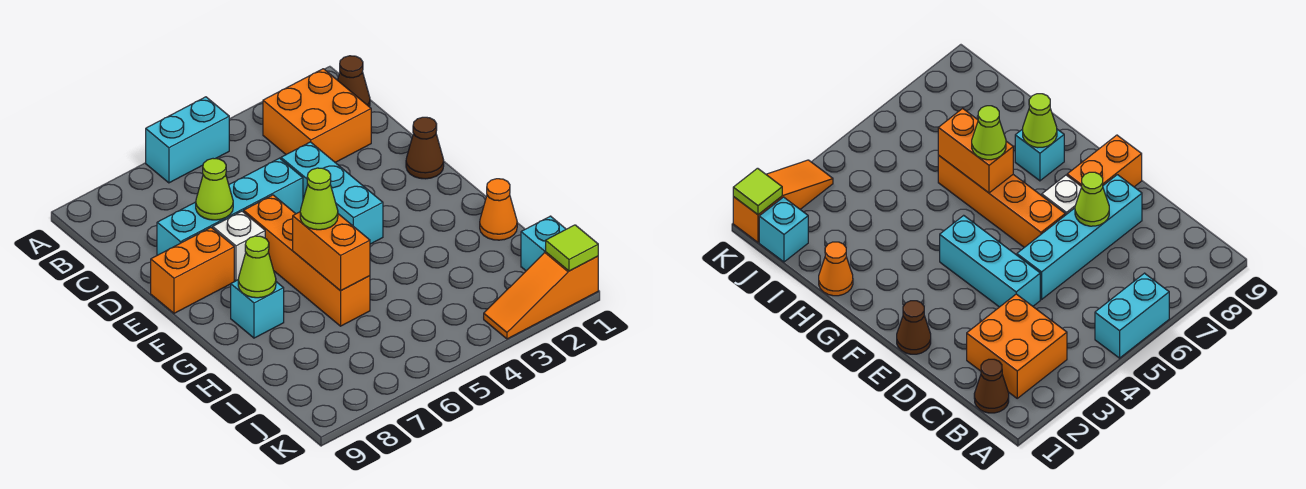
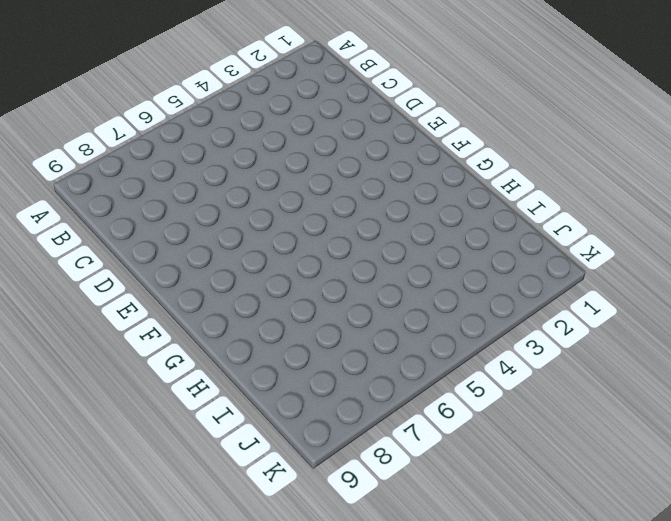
none -> cyan brick A5:A6 level 1
none -> brown cone B1 level 1
none -> orange brick B2:C3 level 1

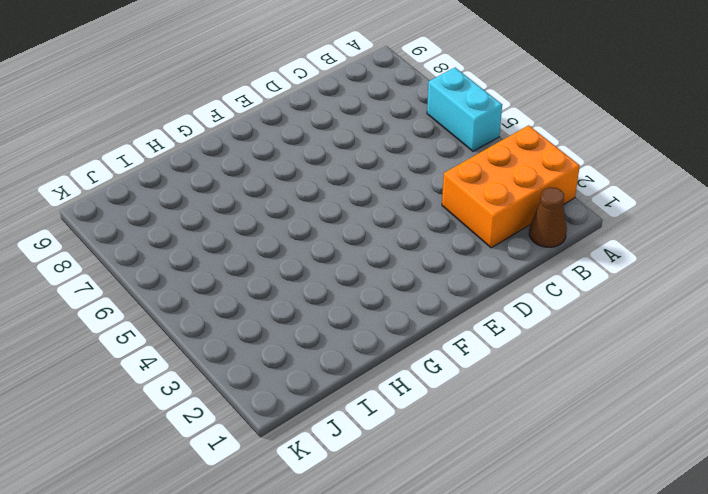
orange brick A2:C3 level 1 -> orange brick B2:C3 level 1
none -> cyan brick D4:F4 level 1
none -> cyan brick D5:D8 level 1
none -> brown cone E1 level 1

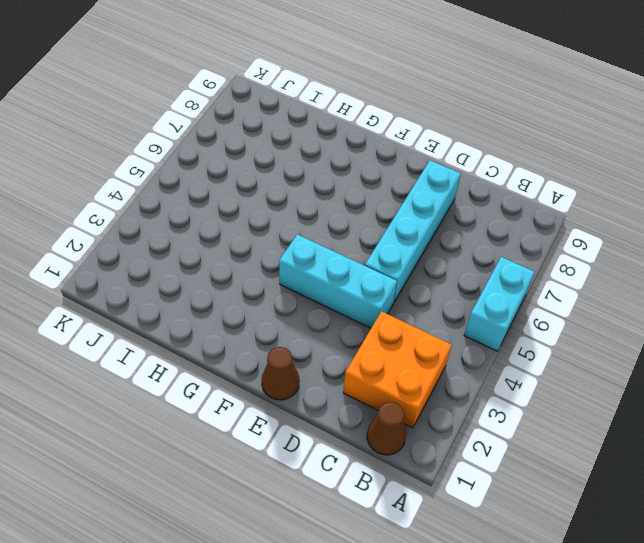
none -> orange brick E6:H6 level 1
none -> white brick E7 level 1
none -> orange brick E8:E9 level 1

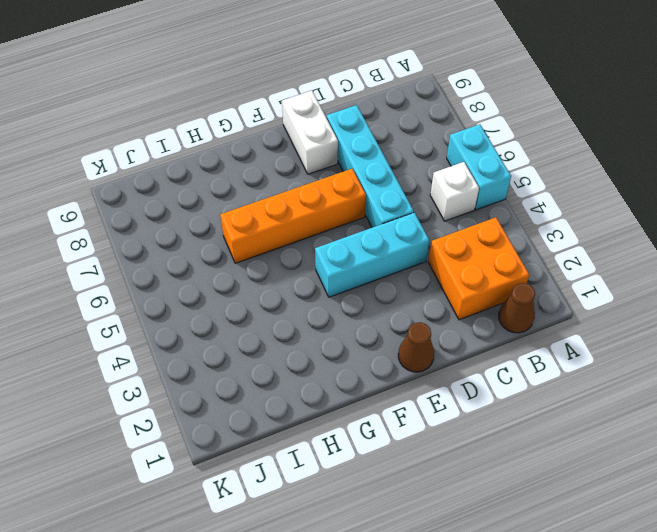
white brick B5 level 1 -> white brick E7 level 1
white brick E8:E9 level 1 -> orange brick E8:E9 level 1
none -> cyan brick G8 level 1
none -> orange cone H1 level 1
none -> cyan brick J1 level 1

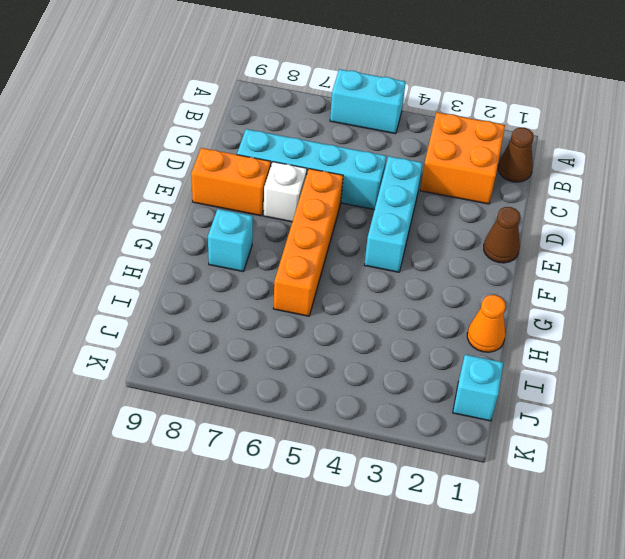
none -> orange slope K1:K3 level 1 top 1
none -> lime cone D7 level 2
none -> orange brick G6:H6 level 2

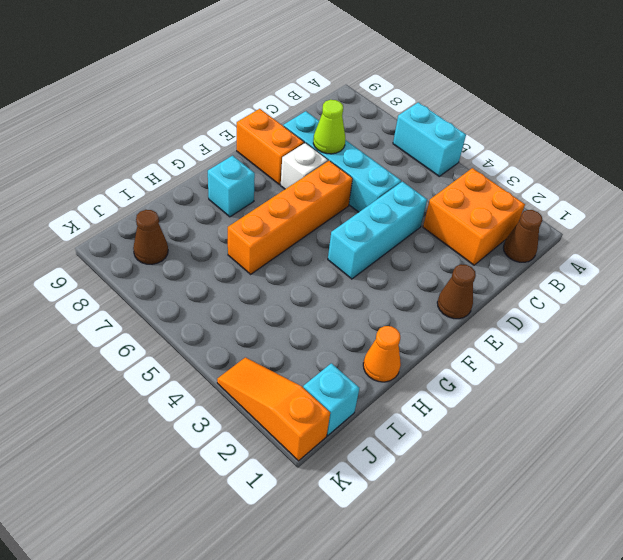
brown cone J8 level 1 -> none
none -> orange brick G6:H6 level 2
none -> lime cone G8 level 2
none -> lime tile K1 level 2

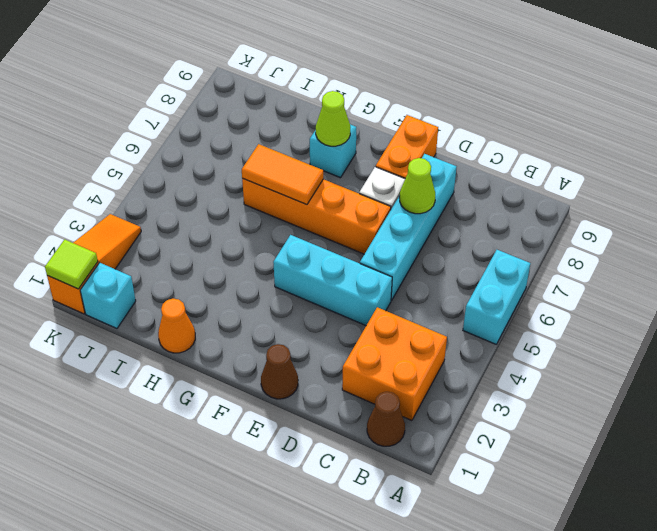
orange tile G6:H6 level 2 -> orange brick G6:H6 level 2
none -> lime cone G6 level 3

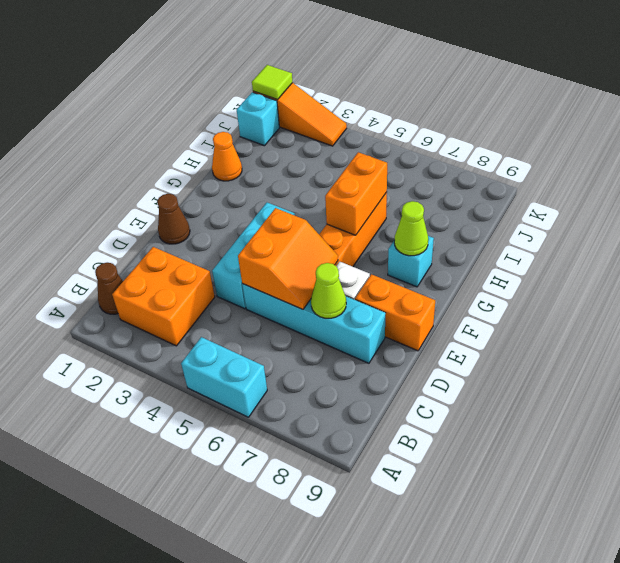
orange slope D5:E6 level 2 top 5 -> none
none -> lime cone G6 level 3

